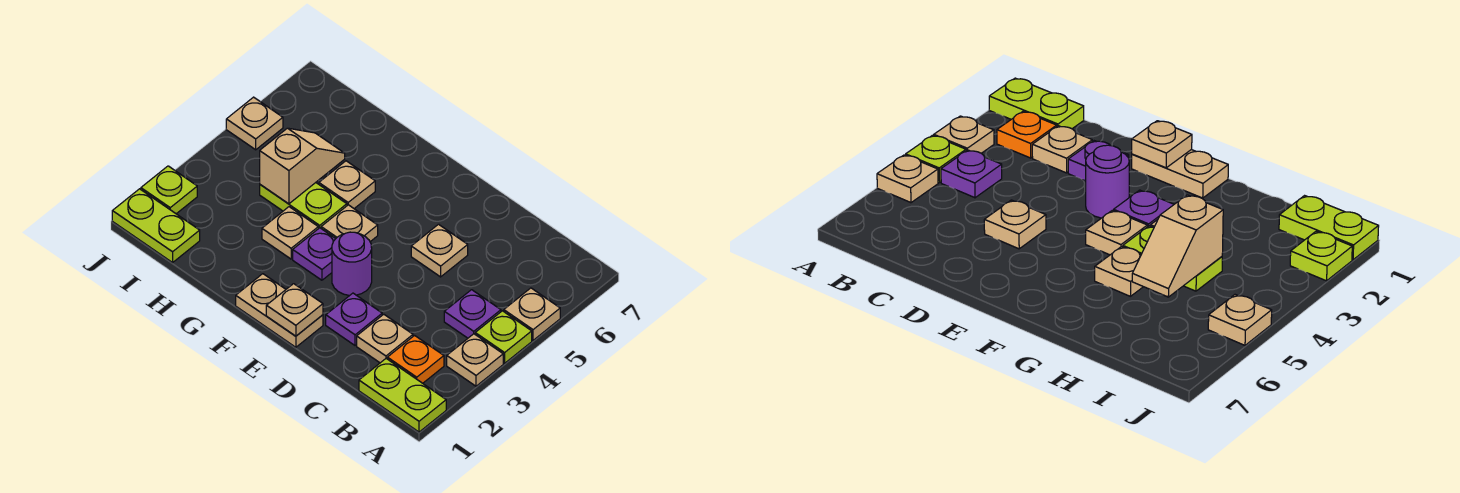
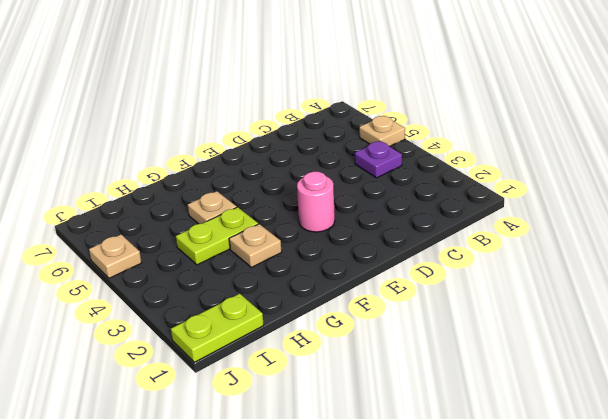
pink round brick E3 level 1 -> purple round brick E3 level 1
none -> lime plate A1:B1 level 1
none -> tan plate A3 level 1
none -> lime plate A4 level 1

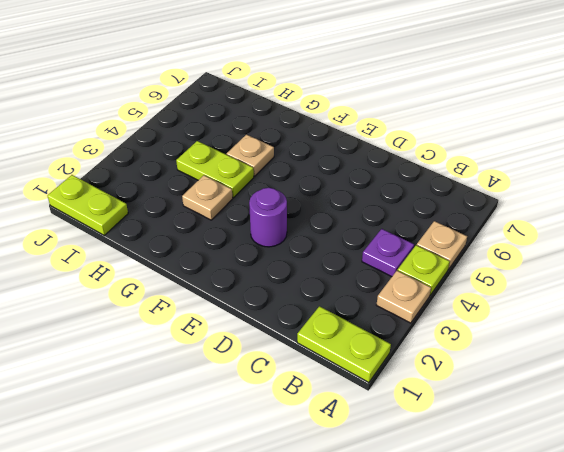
none -> orange plate B2 level 1
none -> tan plate C2 level 1
none -> purple plate D2 level 1

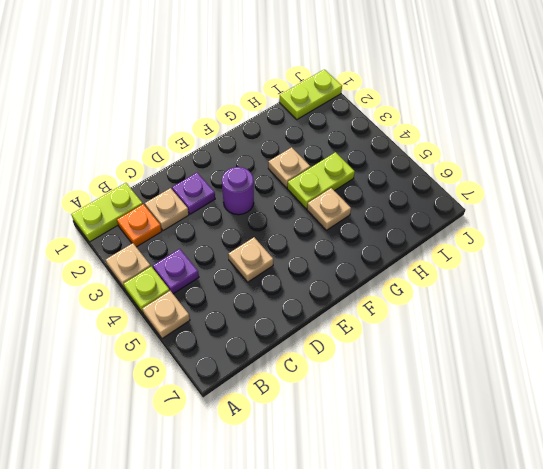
none -> tan plate E1:F1 level 1
none -> purple plate F3 level 1
none -> tan plate F4 level 1

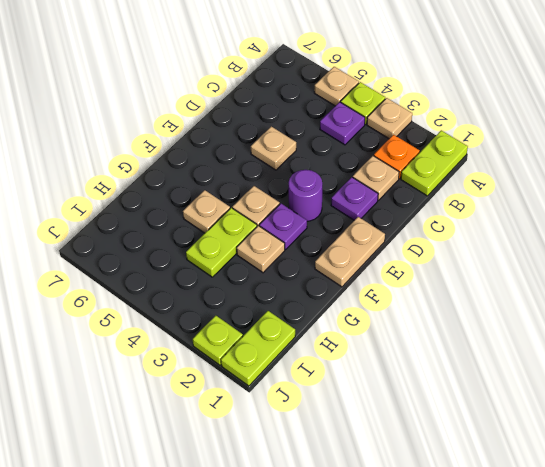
none -> tan plate J5 level 1
none -> tan plate E1 level 2
none -> tan slope H4:H5 level 2 top 4

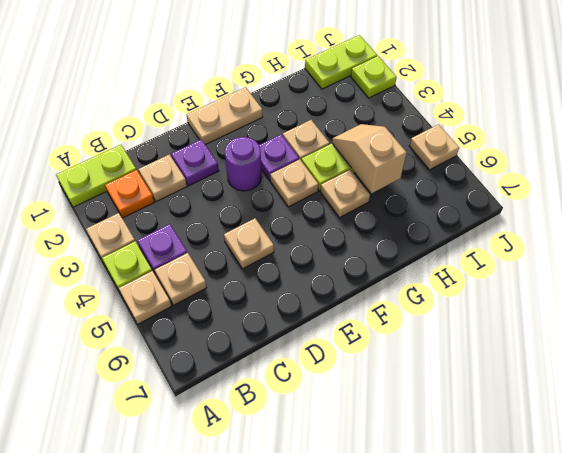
tan plate B5 level 1 -> tan plate E1 level 2
tan slope H4:H5 level 2 top 5 -> tan slope H4:H5 level 2 top 4

